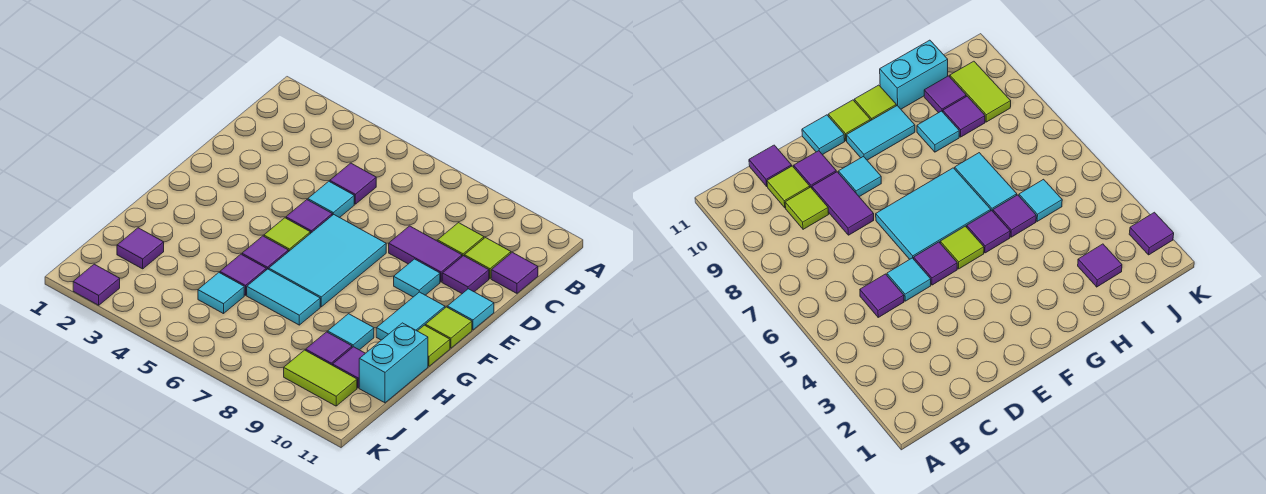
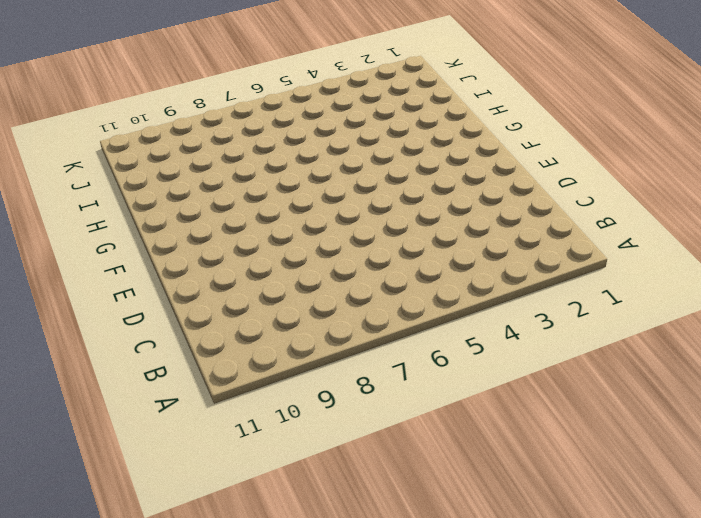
none -> purple tile C5 level 1
none -> lime tile C9 level 1
none -> lime tile C10 level 1

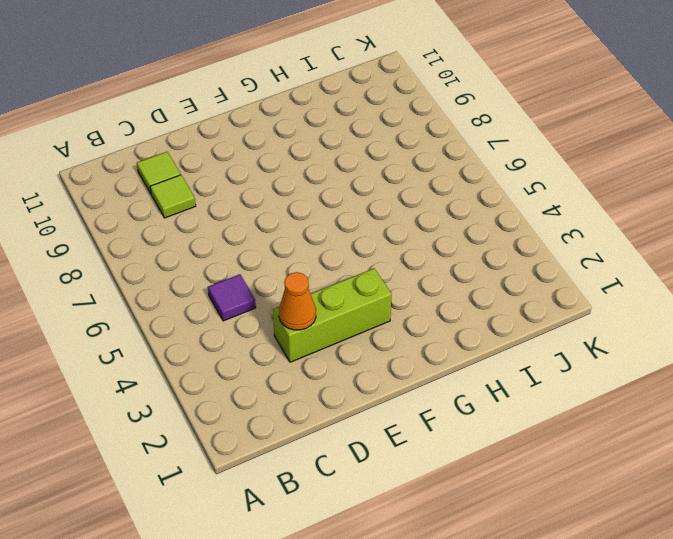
lime brick D3:F3 level 1 -> none
orange cone D3 level 2 -> none
none -> purple tile C11 level 1
none -> cyan tile D5 level 1
none -> purple tile D8:D9 level 1

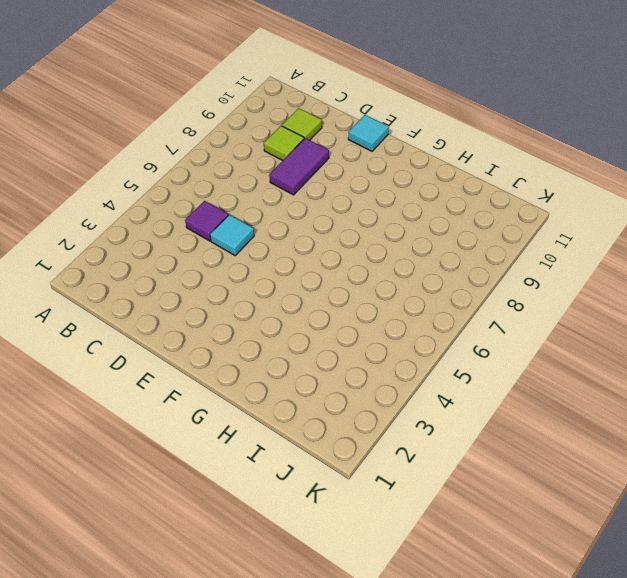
none -> purple tile C11 level 1
none -> purple tile D10 level 1
none -> purple tile E5 level 1

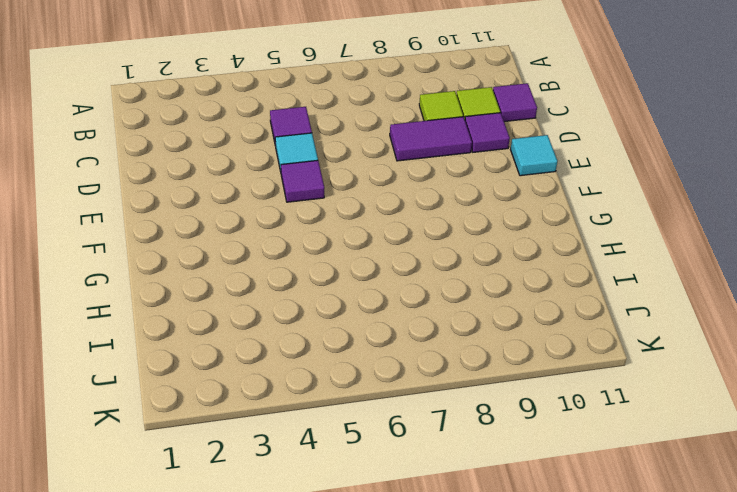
none -> cyan tile E6:G7 level 1
none -> cyan tile E9 level 1
none -> lime tile F5 level 1

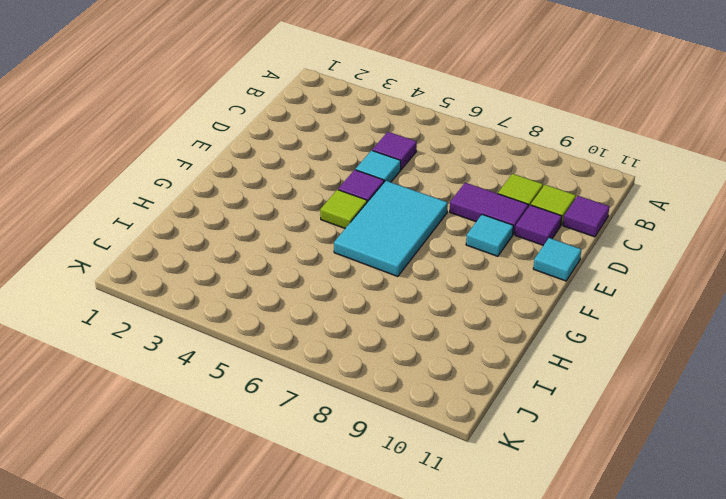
none -> cyan tile F10:G10 level 1
none -> lime tile F11 level 1
none -> purple tile G5 level 1

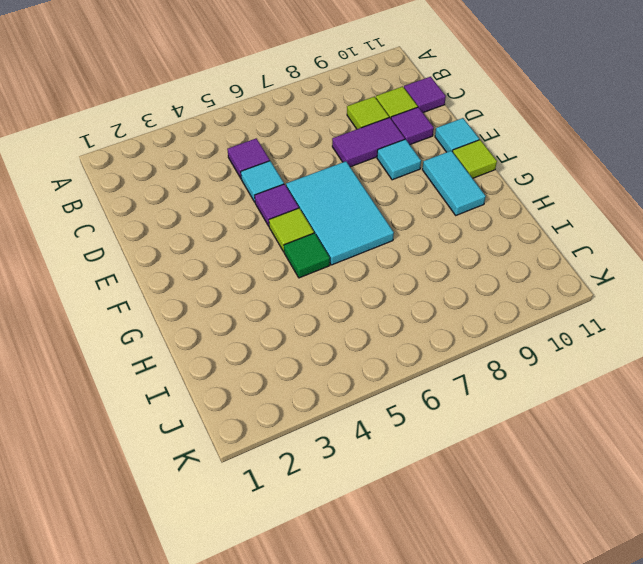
green tile G5 level 1 -> purple tile G5 level 1
none -> lime tile G11 level 1
none -> purple tile H5 level 1
none -> cyan tile H6:H7 level 1

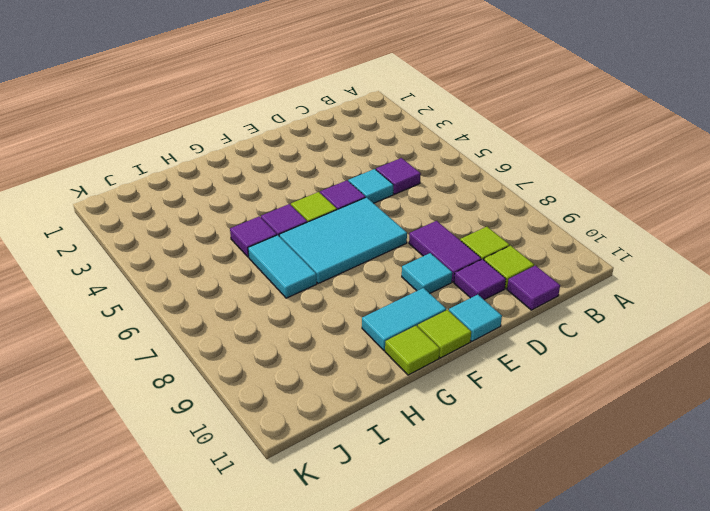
none -> cyan tile H9 level 1
none -> cyan brick H11:I11 level 1
none -> purple tile I2 level 1

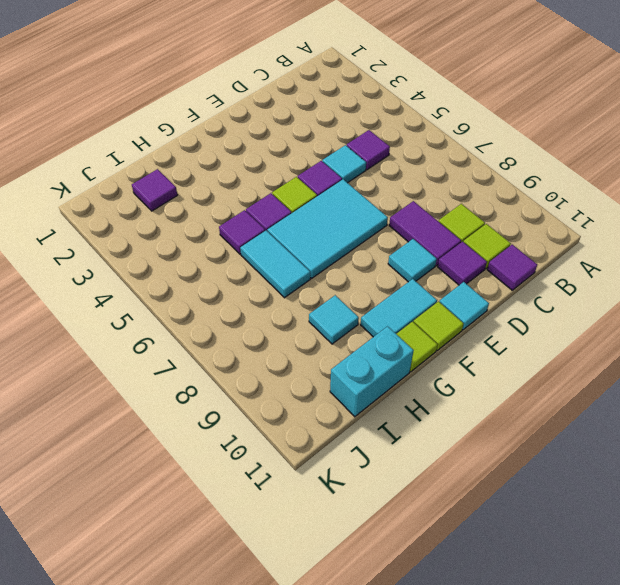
none -> cyan tile I5 level 1
none -> purple tile I9 level 1
none -> purple tile I10 level 1

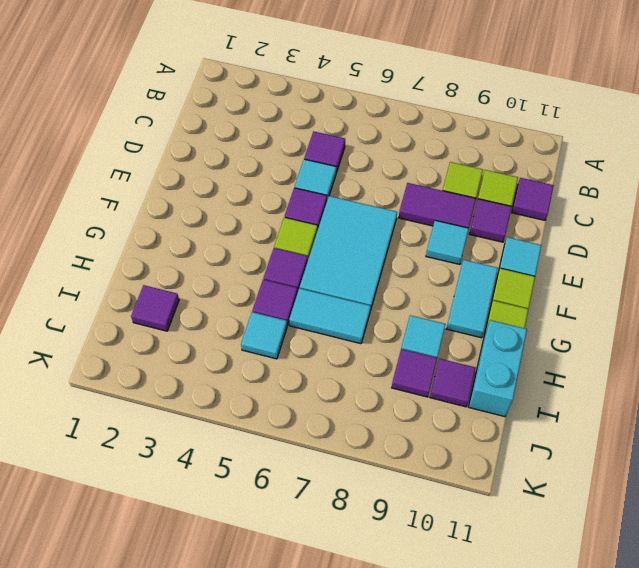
none -> lime tile J9:J10 level 1
none -> purple tile K2 level 1

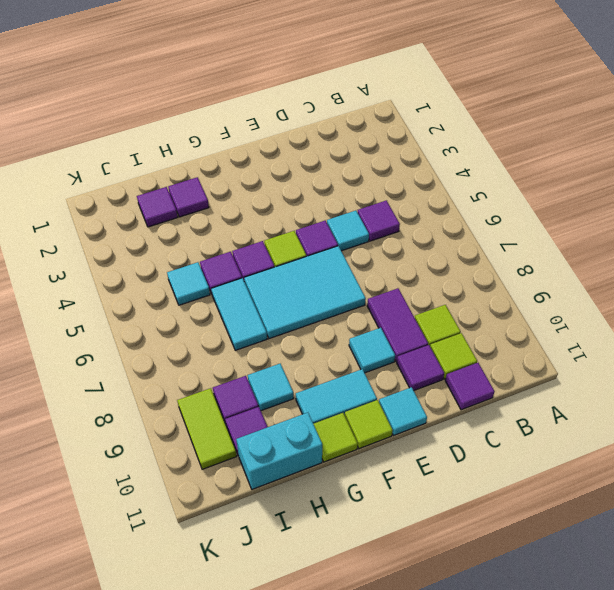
purple tile H2 level 1 -> purple tile K2 level 1

